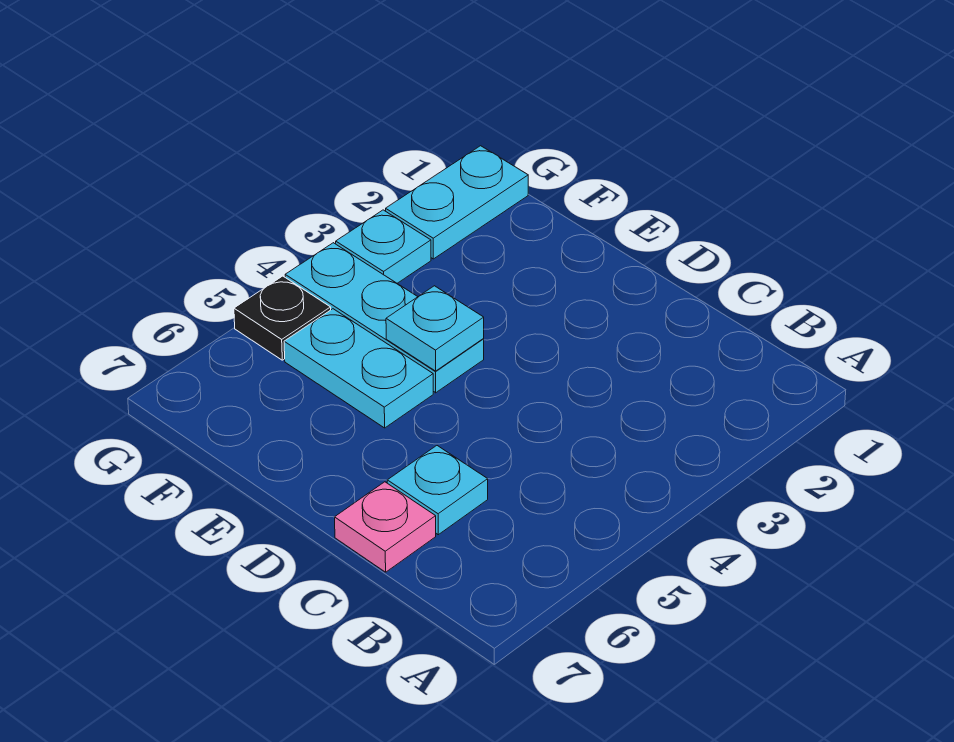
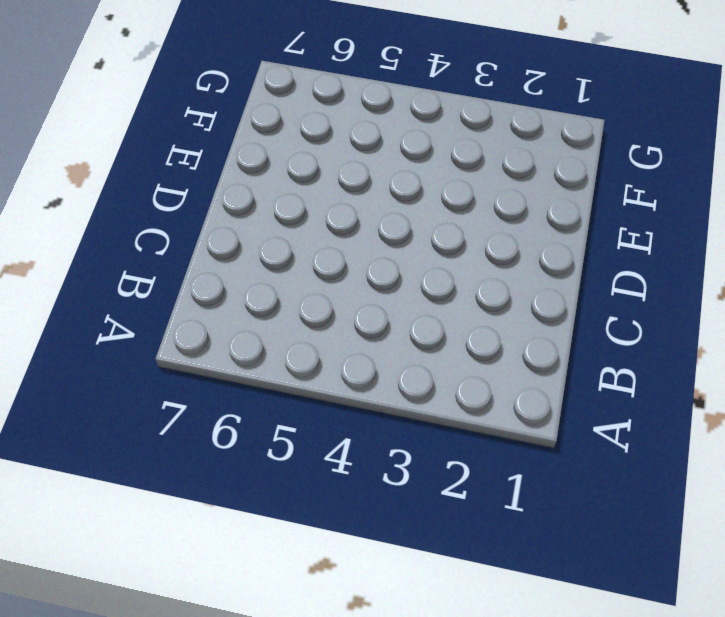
none -> cyan plate C6 level 1
none -> pink plate C7 level 1

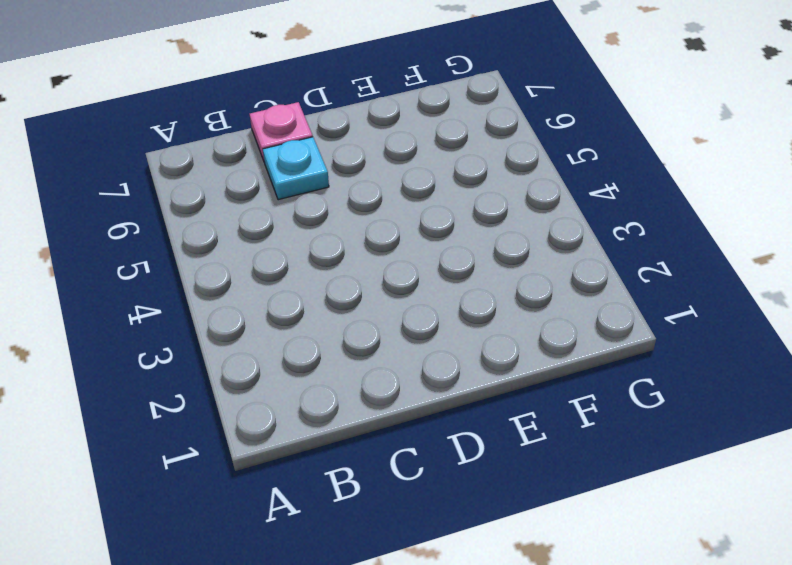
none -> cyan plate E4:G4 level 1
none -> cyan plate E5:F5 level 1

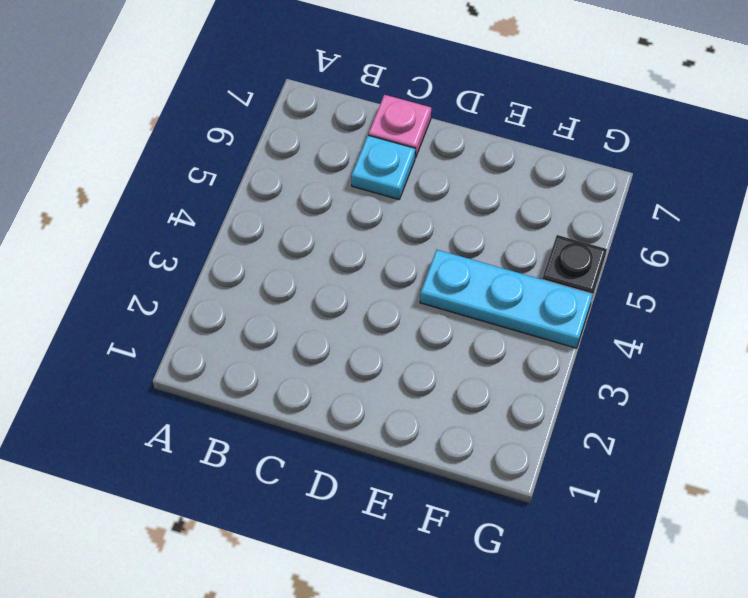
none -> cyan plate E5:F5 level 1
none -> cyan plate G1:G2 level 1

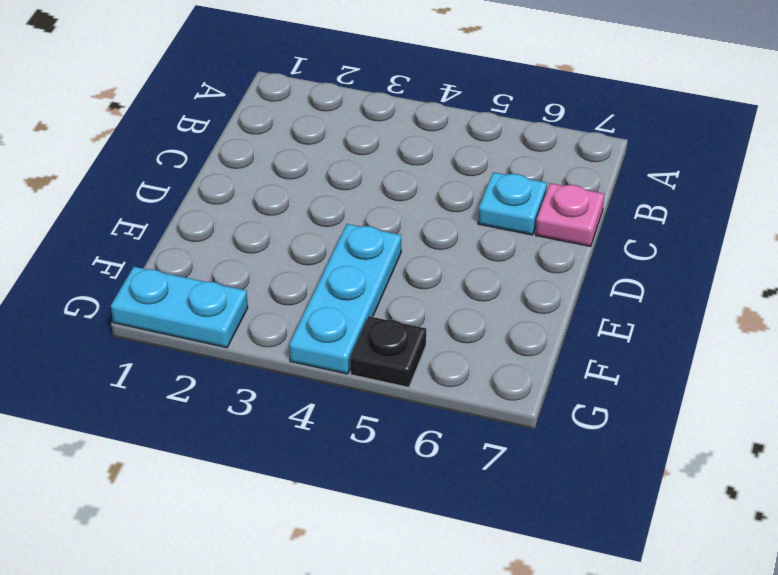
none -> cyan plate E5:F5 level 1
none -> cyan plate G3 level 1

